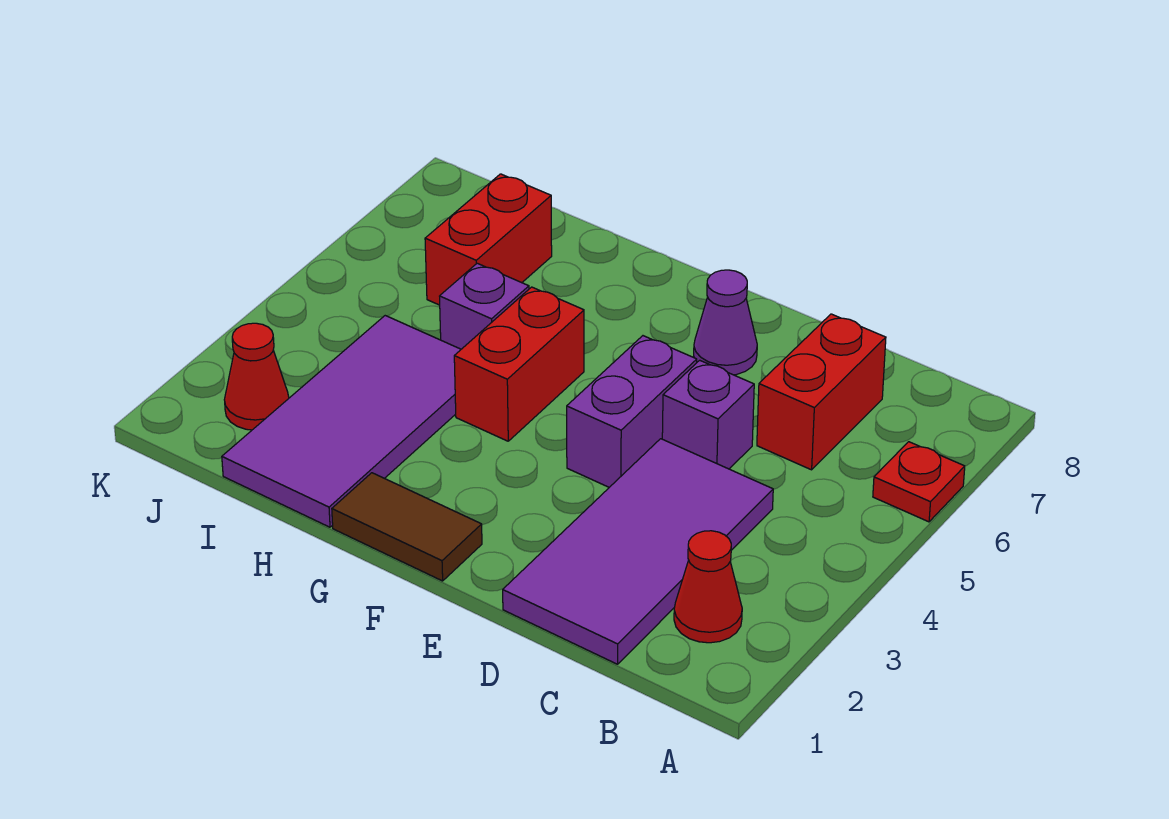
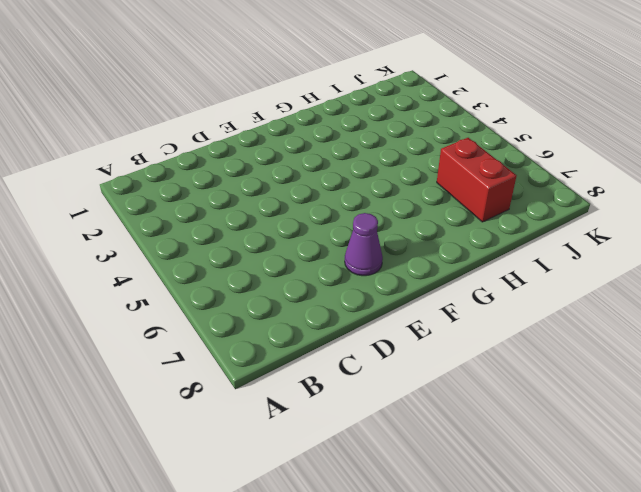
none -> red plate A6 level 1
none -> red cone B2 level 1
none -> purple tile C1:D4 level 1

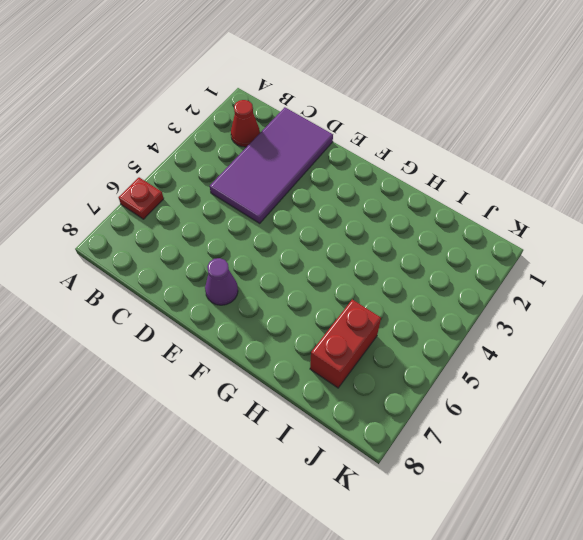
none -> red brick C6:C7 level 1
none -> purple brick D5 level 1
none -> purple brick E4:E5 level 1

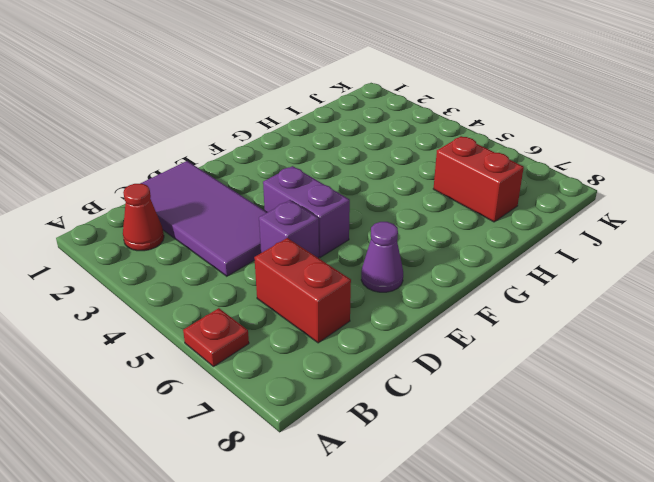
none -> brown tile F1:G1 level 1
none -> red brick G4:G5 level 1
none -> purple tile H1:I4 level 1

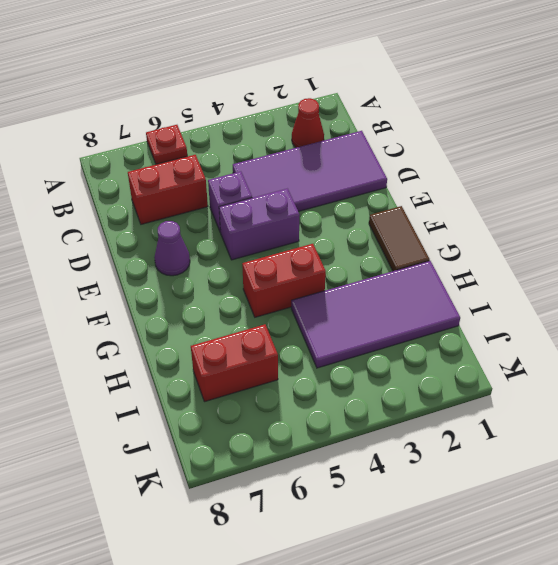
none -> purple brick H5 level 1
none -> red cone J2 level 1

